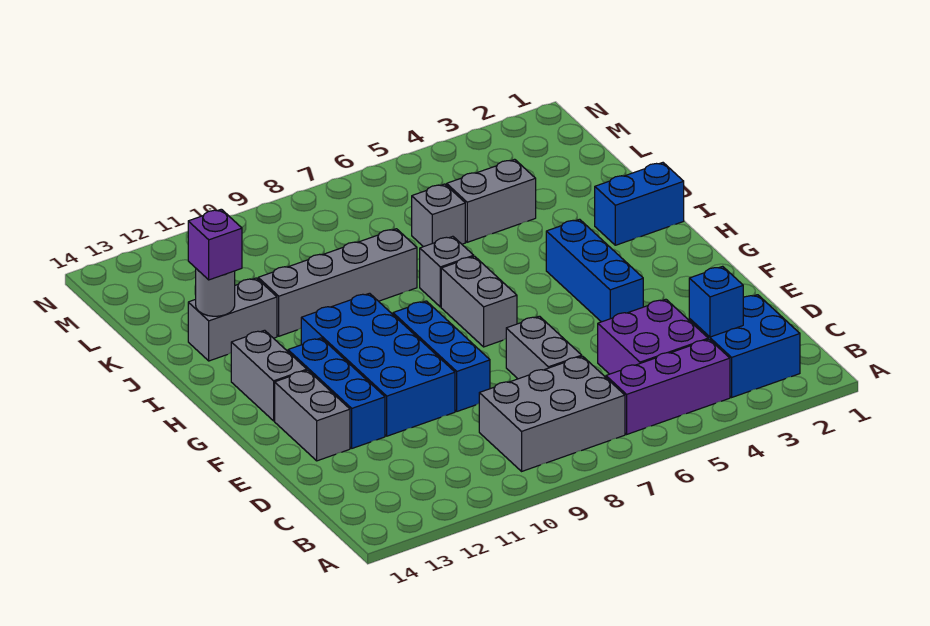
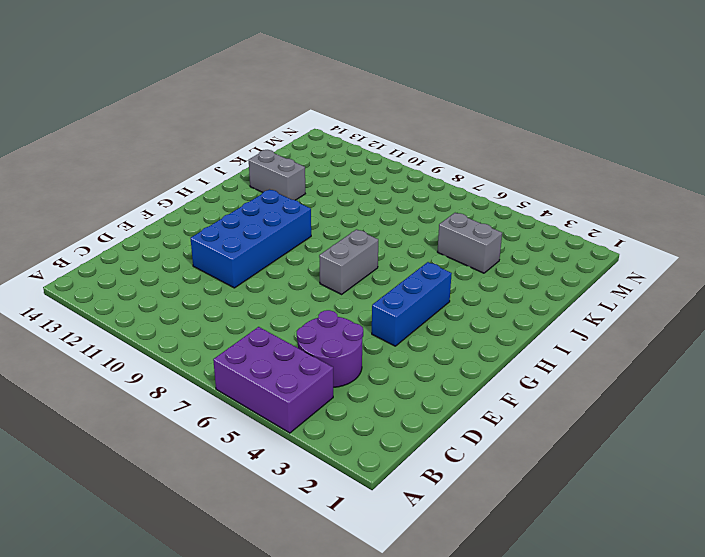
purple brick A4:B6 level 1 -> purple brick B4:B6 level 1
purple round brick C4:D5 level 1 -> purple brick C4:D5 level 1
none -> blue brick B2:C3 level 1
none -> grey brick B7:C9 level 1
none -> grey brick D7:E7 level 1

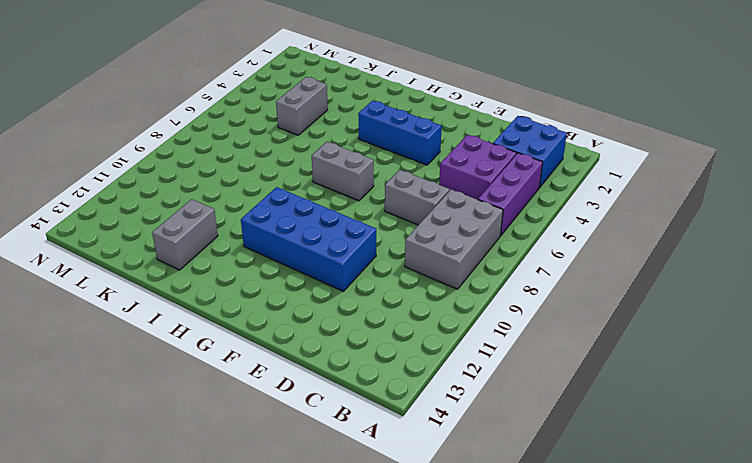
none -> blue brick E9:G9 level 1
none -> blue brick E12:G12 level 1
none -> grey brick E13:F13 level 1

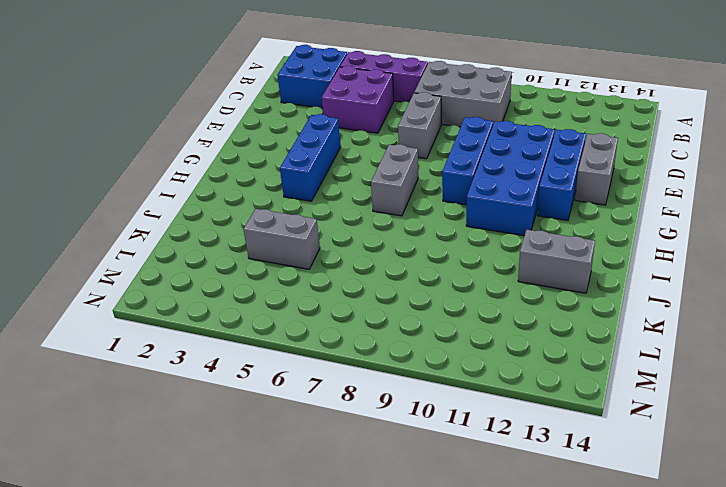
none -> grey brick G13:H13 level 1
none -> blue brick I1:I2 level 1
none -> grey brick I7 level 1

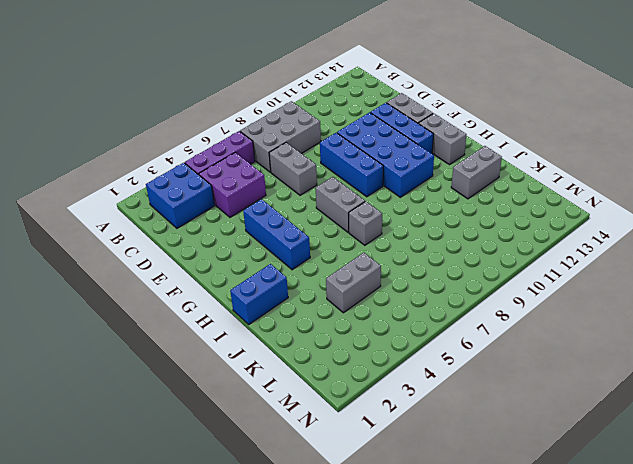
none -> grey brick J8:J11 level 1
none -> grey brick K6 level 1
none -> blue brick C3 level 2

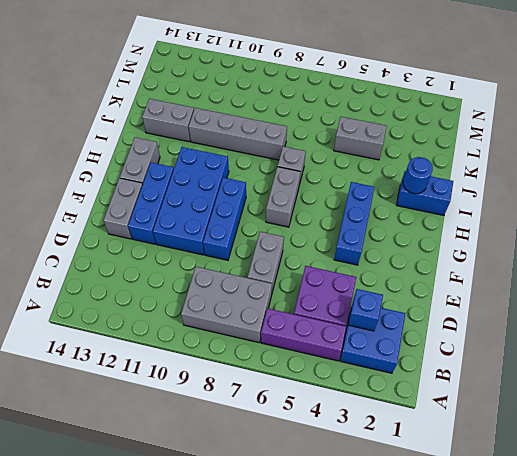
blue round brick I2 level 2 -> none
none -> grey brick K6 level 1
none -> grey round brick J13 level 2
none -> purple brick J13 level 3

